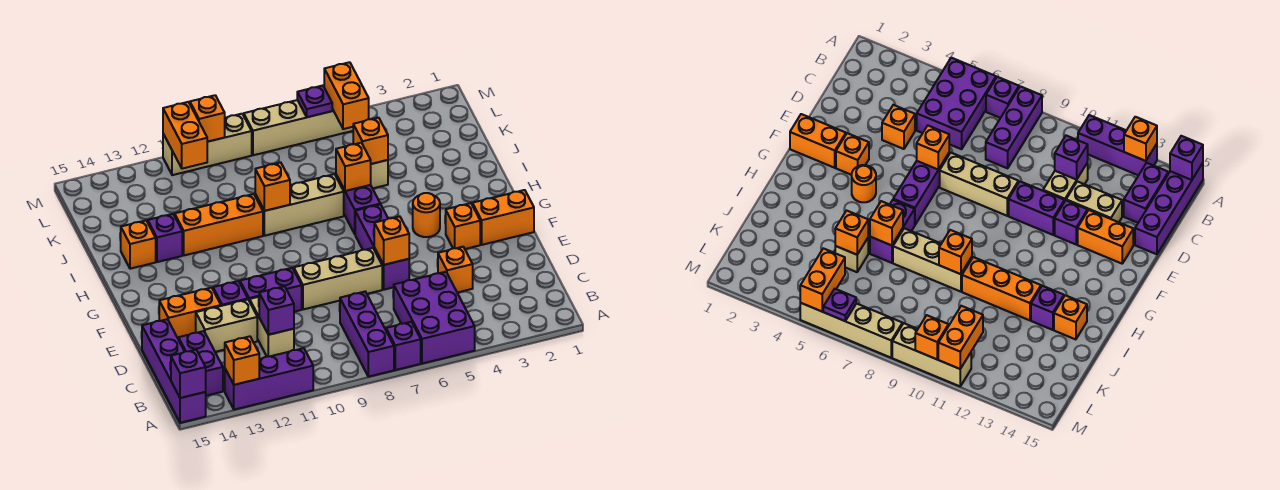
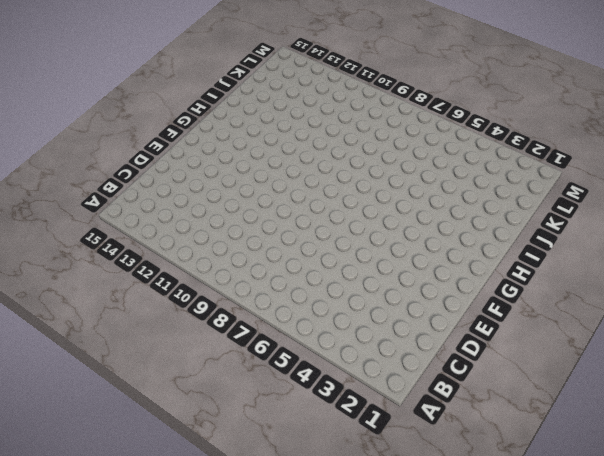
none -> purple brick A5:C6 level 1
none -> purple brick A7 level 1
none -> purple brick A8:C8 level 1
none -> purple brick A11:A13 level 1

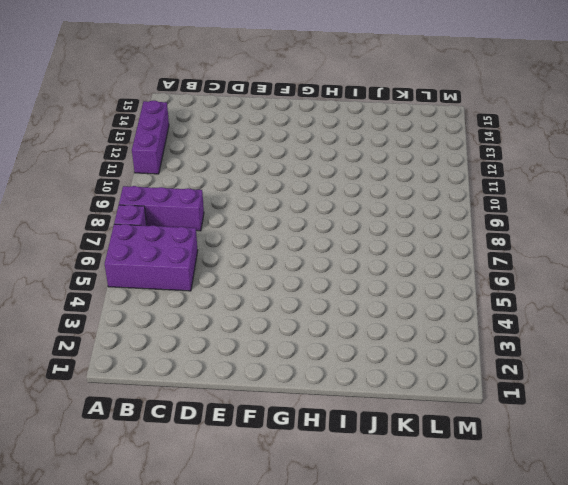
none -> purple brick A15:D15 level 1
none -> purple brick B14:C14 level 1
none -> tan brick C11:D11 level 1
none -> orange brick D4 level 1

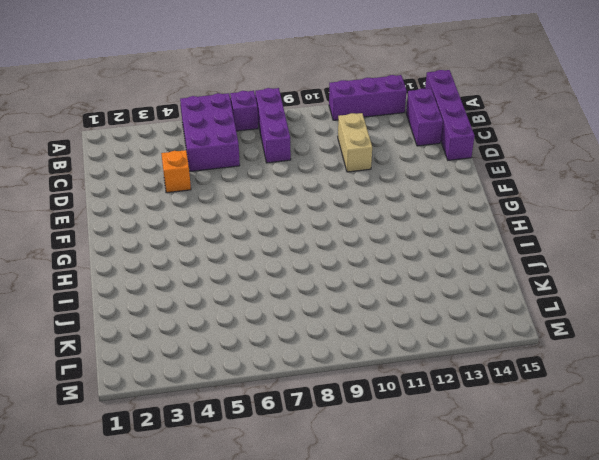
none -> tan brick D12:D13 level 1
none -> purple brick E6:G6 level 1
none -> tan brick E7:E9 level 1
none -> purple brick E10:E11 level 1

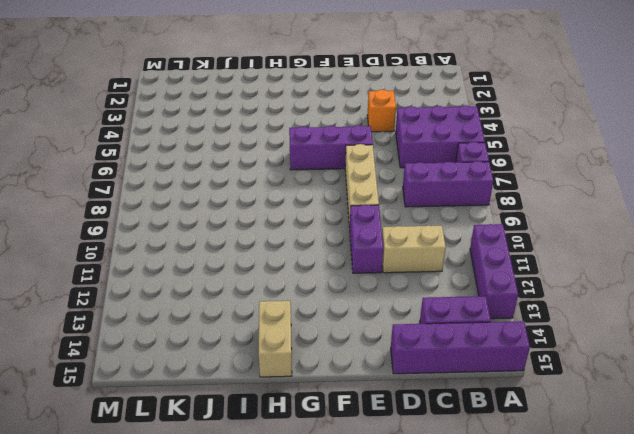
tan brick H14:H15 level 1 -> tan brick D12:D13 level 1
none -> purple brick E12 level 1
none -> orange brick E13:E14 level 1
none -> orange brick F1:F2 level 1
none -> orange brick F3 level 1

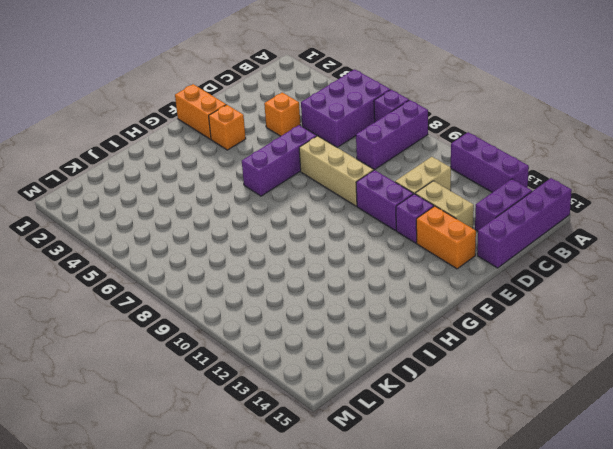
none -> orange round brick G4 level 1
none -> purple brick H6:I6 level 1
none -> tan brick I7:I9 level 1
none -> orange brick I10:I12 level 1

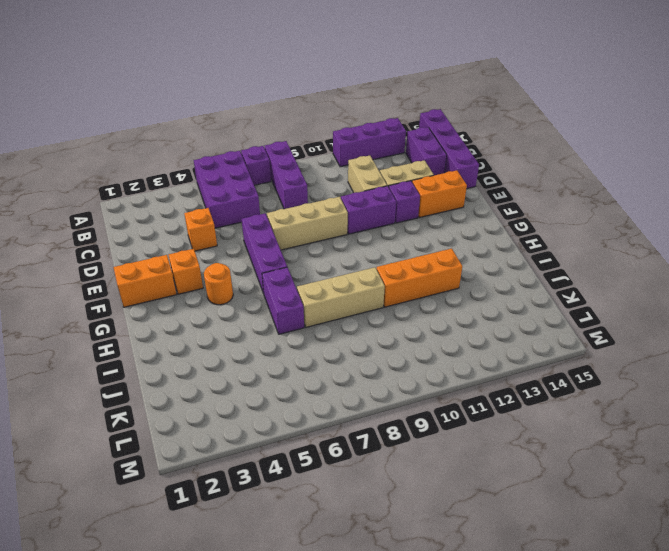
none -> purple brick I13 level 1
none -> orange brick I14 level 1
none -> tan brick J5 level 1
none -> tan brick M5:M8 level 1

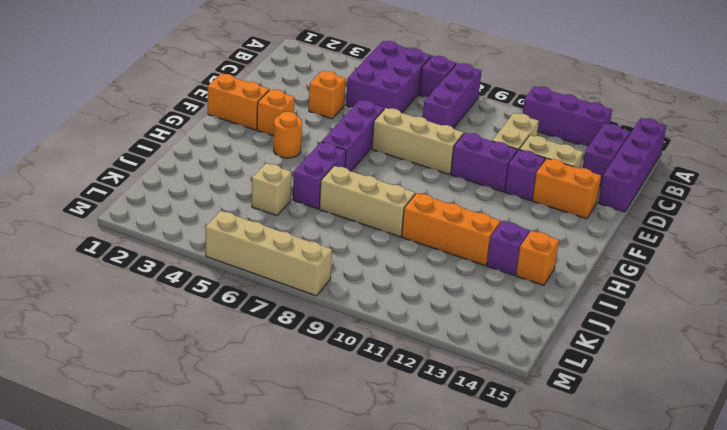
none -> tan brick M9:M11 level 1
none -> orange brick A13 level 2
none -> purple brick A15 level 2
none -> purple brick C11 level 2

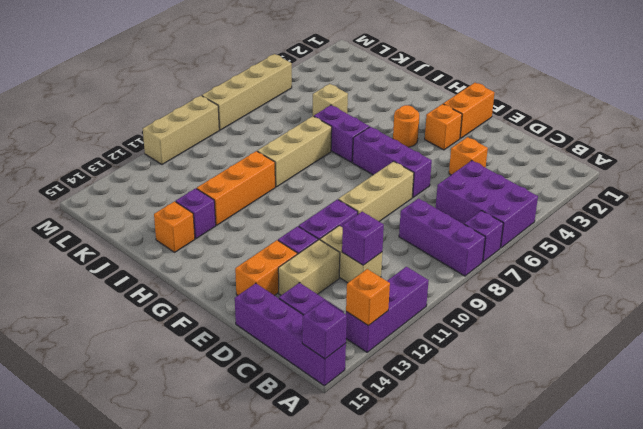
none -> orange brick E6 level 2
none -> orange brick I6 level 2
none -> orange brick I9 level 2
none -> orange brick J5 level 2

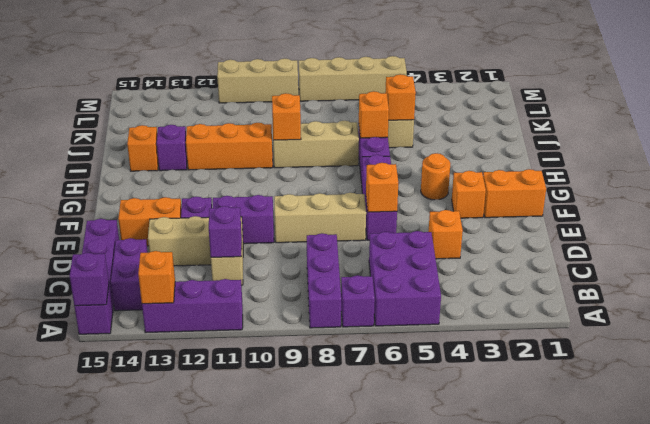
none -> orange brick L5:M5 level 2
none -> orange brick L11:M11 level 2
none -> purple plate M6 level 2
none -> orange brick M10 level 2

